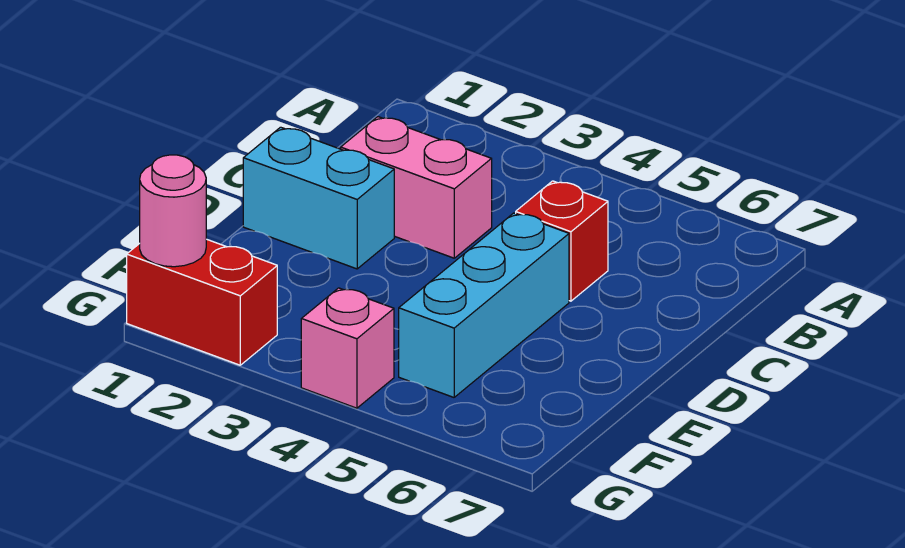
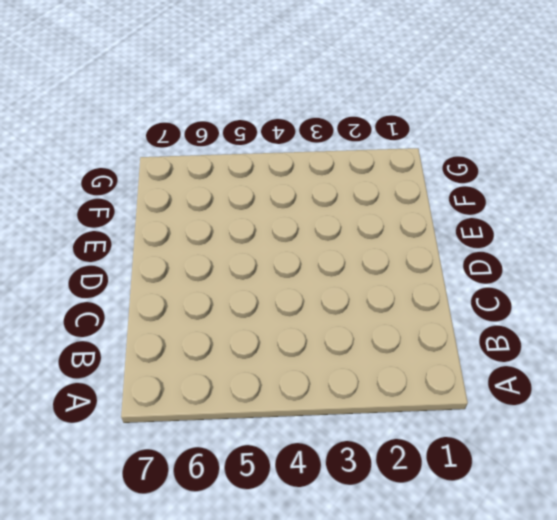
none -> pink brick C2:C3 level 1
none -> red brick C5 level 1

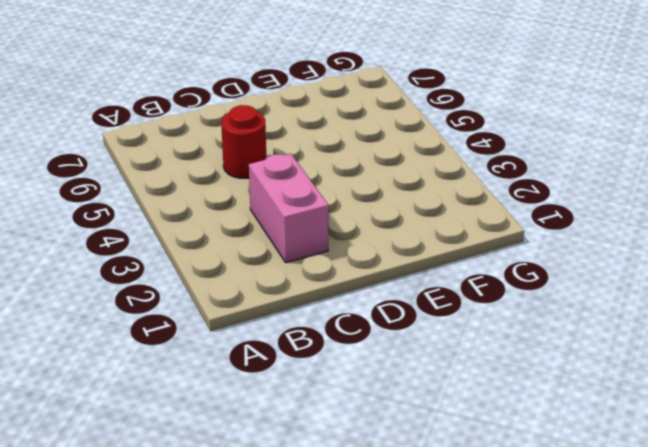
red round brick C5 level 1 -> red brick C5 level 1
none -> cyan brick D1:D2 level 1
none -> cyan brick D5:F5 level 1

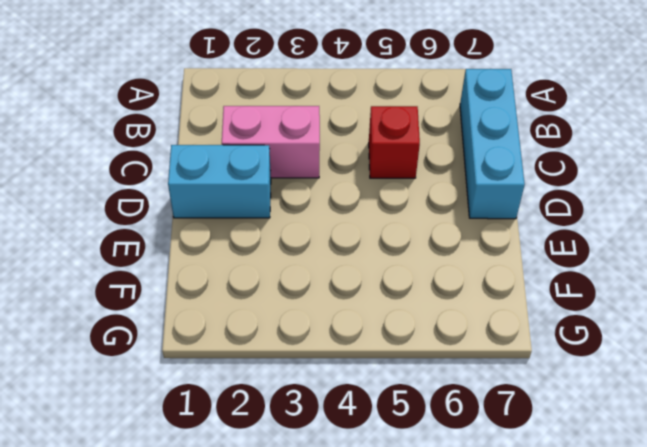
cyan brick B7:D7 level 1 -> cyan brick D5:F5 level 1
none -> red brick G1:G2 level 1
none -> pink brick G4 level 1

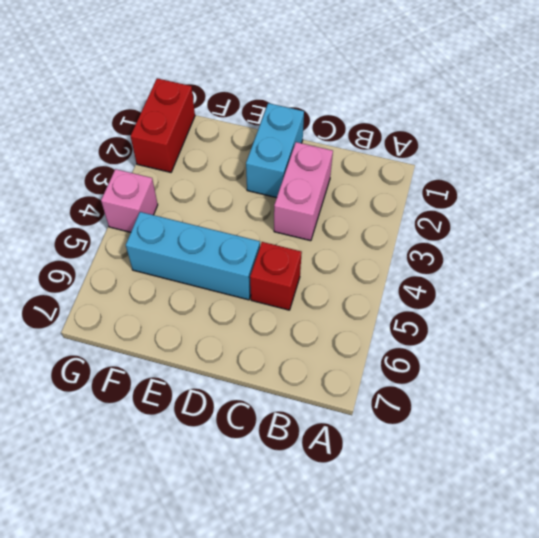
none -> pink round brick G1 level 2

